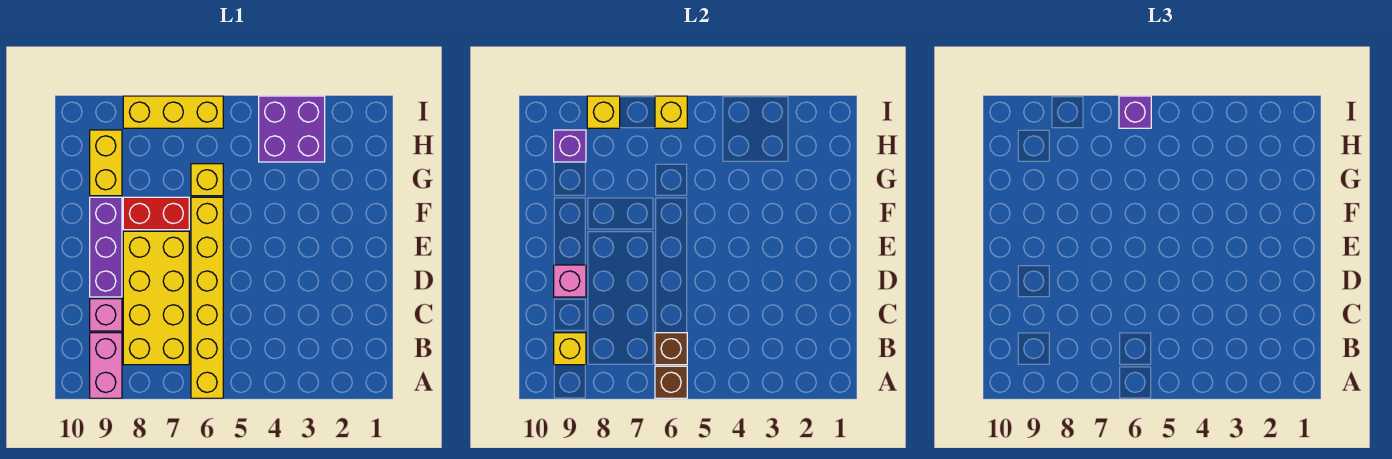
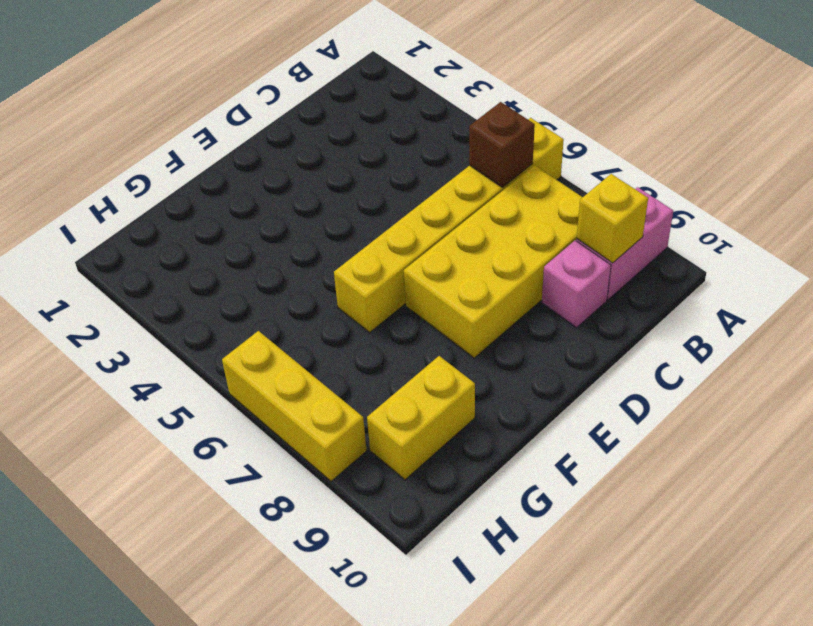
none -> purple brick D9:F9 level 1
none -> red brick F7:F8 level 1
none -> yellow brick G6 level 1

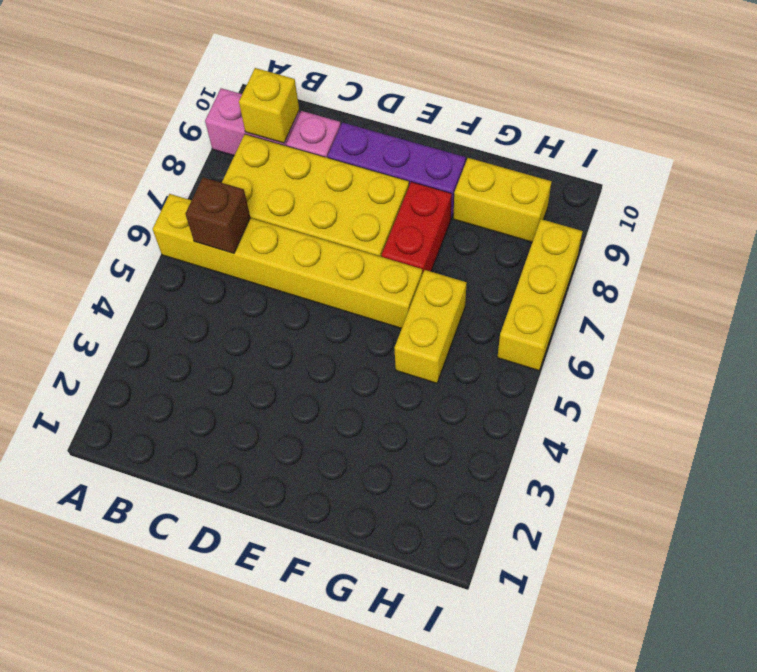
yellow brick G5:G6 level 1 -> yellow brick G6 level 1
none -> purple brick H3:I4 level 1
none -> brown brick A6 level 2
none -> pink brick D9 level 2

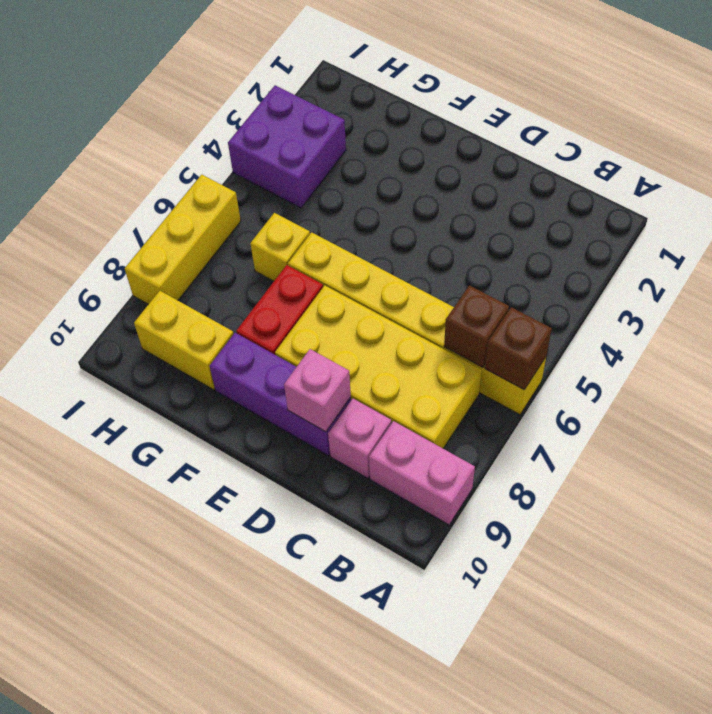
none -> yellow brick B9 level 2
none -> purple brick H9 level 2
none -> yellow brick I6 level 2

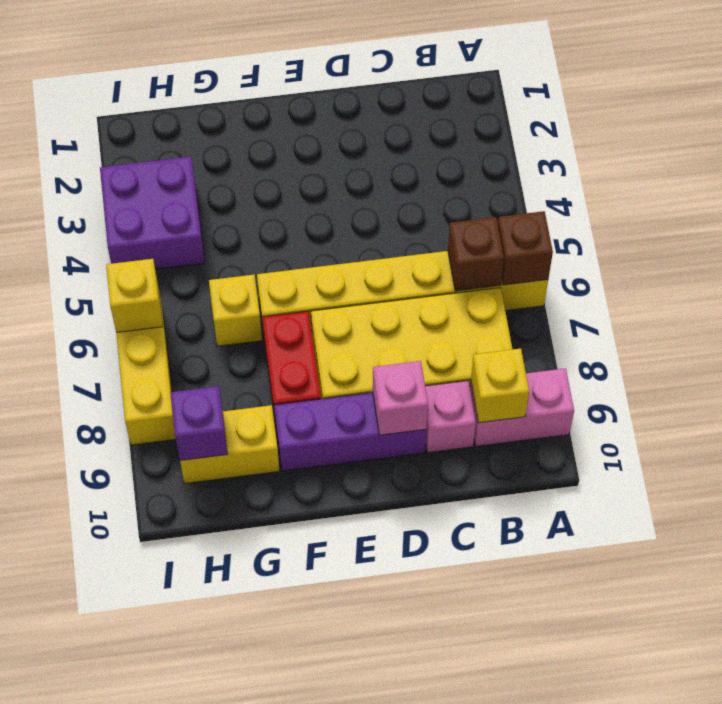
none -> yellow brick I8 level 2
none -> purple brick I6 level 3

